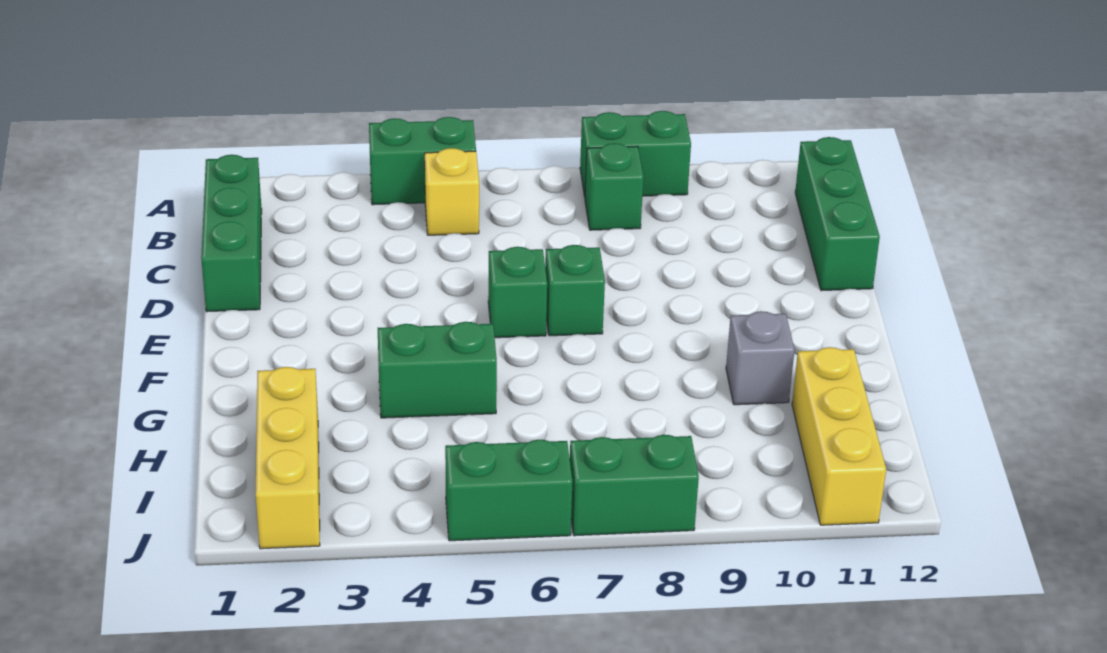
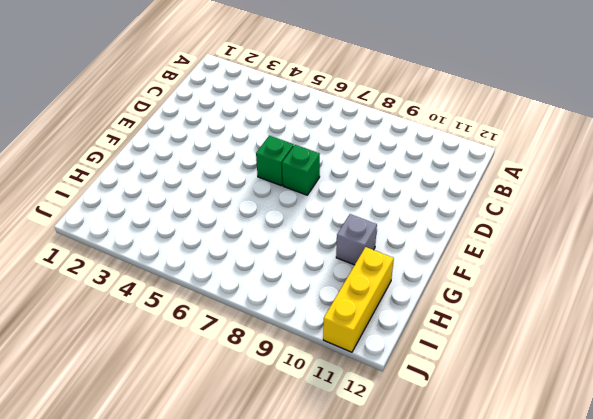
none -> green brick A4:A5 level 1
none -> green brick A8:A9 level 1
none -> green brick B1:D1 level 1

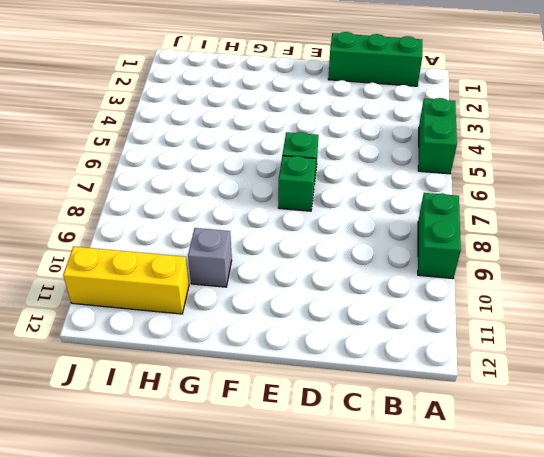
none -> yellow brick B5 level 1
none -> green brick B8 level 1
none -> green brick B12:D12 level 1

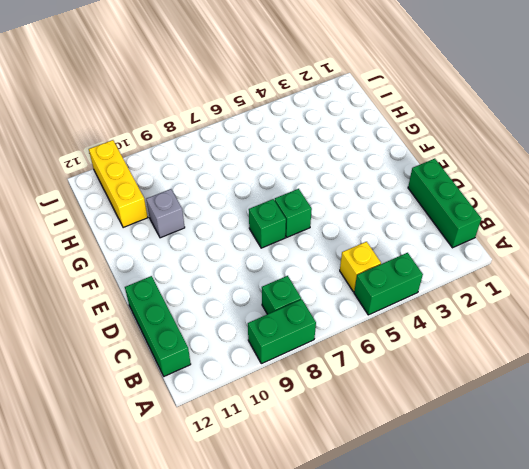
none -> green brick G4:G5 level 1
none -> yellow brick H2:J2 level 1
none -> green brick J5:J6 level 1

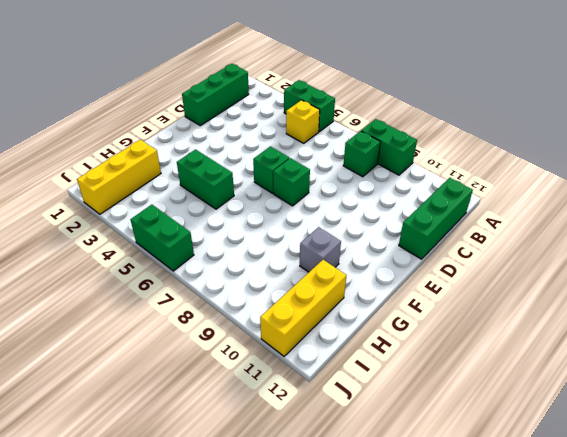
none -> green brick J7:J8 level 1

